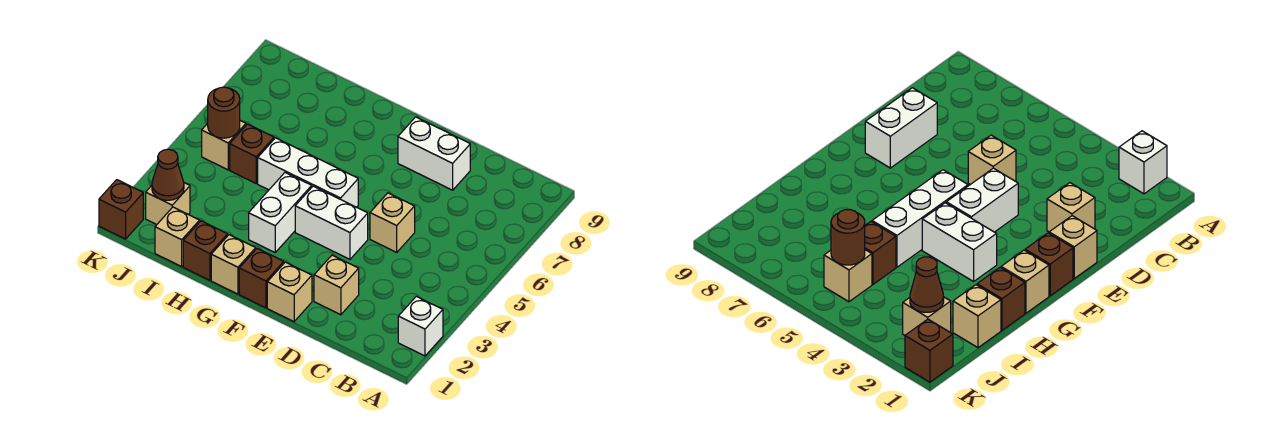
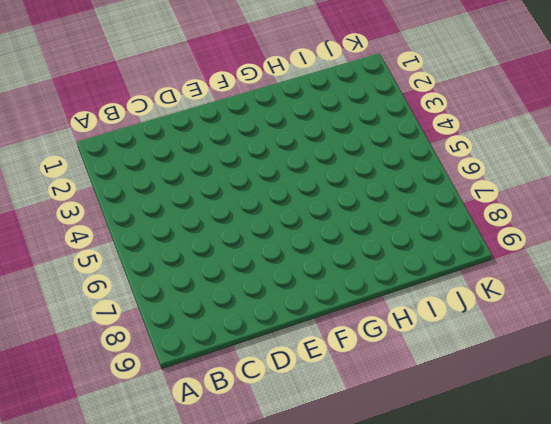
none -> white brick A2 level 1
none -> tan brick D2 level 1
none -> tan brick D5 level 1

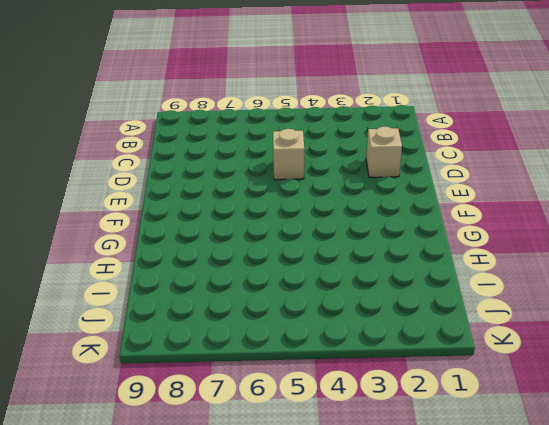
none -> white brick A2 level 1
none -> white brick D8:E8 level 1
none -> tan brick E1 level 1

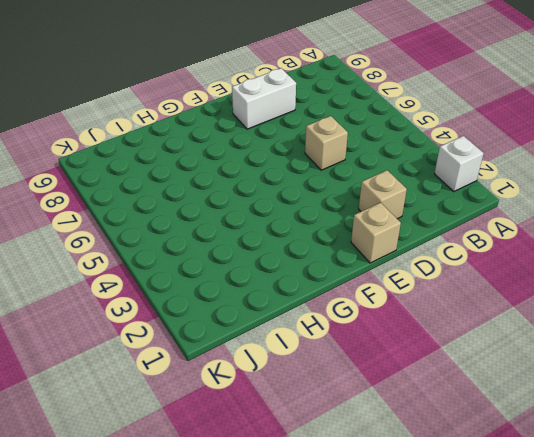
none -> white brick E4:F4 level 1
none -> brown brick F1 level 1
none -> white brick F5:H5 level 1

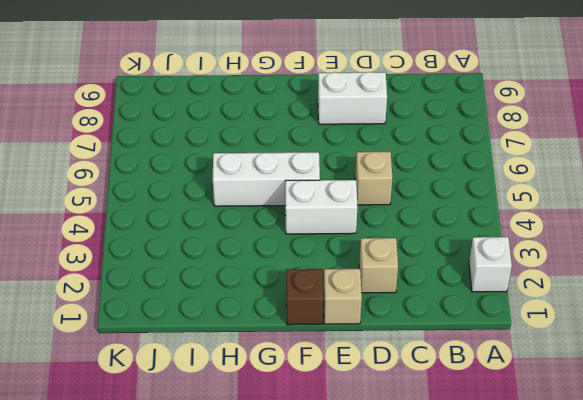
none -> tan brick G1 level 1
none -> white brick G3:G4 level 1
none -> brown brick H1 level 1

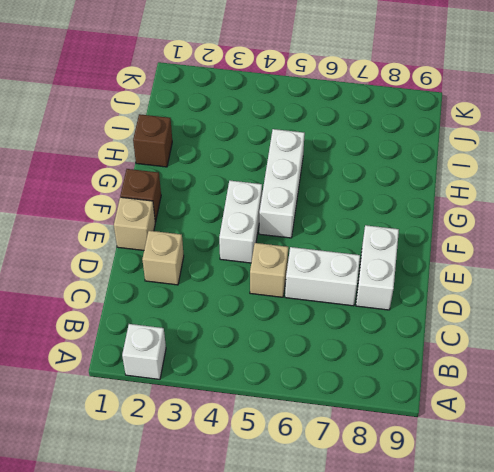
white brick D6:D7 level 1 -> white brick G3:G4 level 1
none -> tan brick G1 level 1
none -> tan brick I1 level 1
none -> brown brick I5 level 1

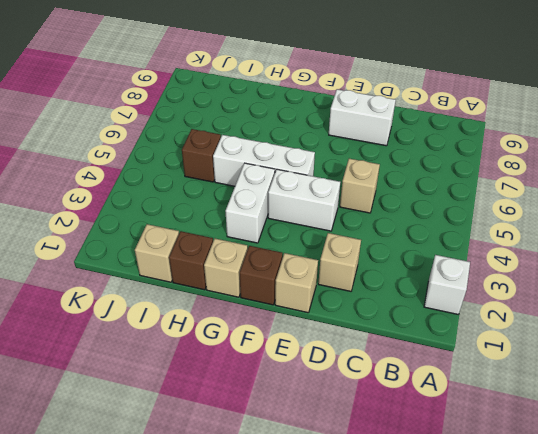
none -> tan brick J2 level 1
none -> tan brick J5 level 1
none -> brown brick K1 level 1

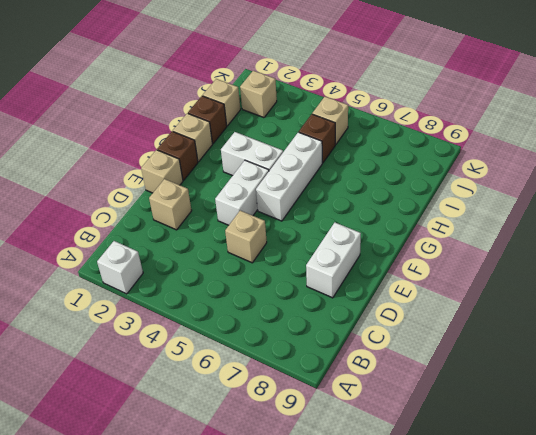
none -> brown brick K1 level 1
none -> brown cone J2 level 2
none -> brown round brick J5 level 2

